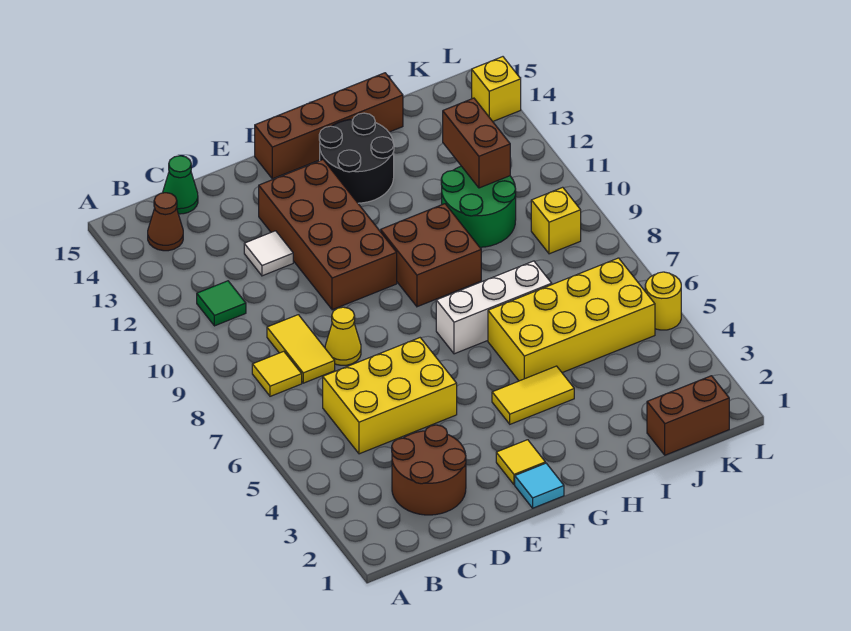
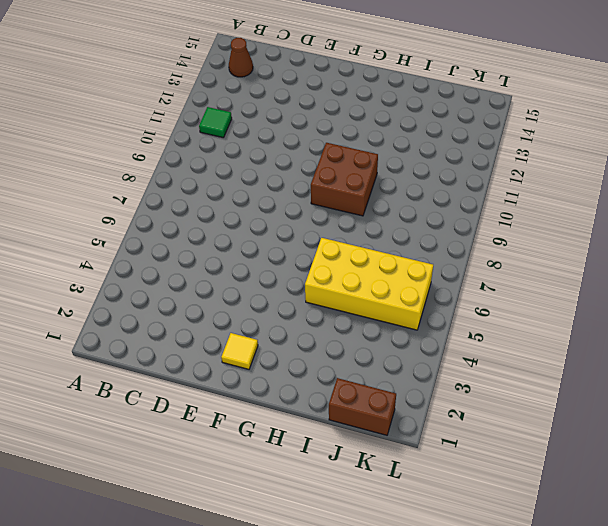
none -> yellow tile B8 level 1
none -> brown round brick C2:D3 level 1
none -> yellow brick C5:E6 level 1

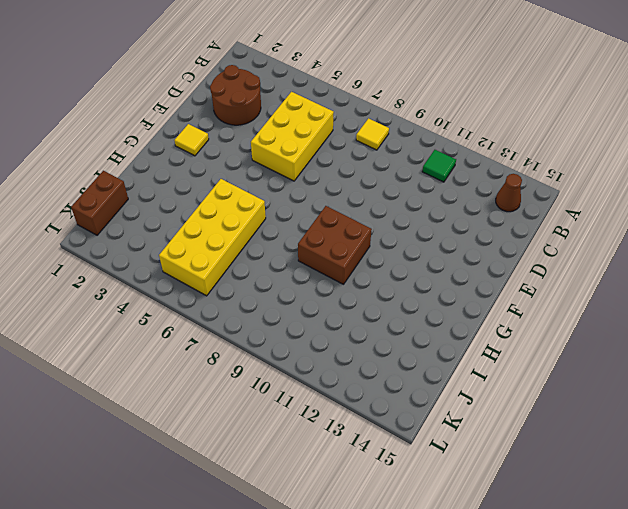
none -> yellow tile C8:C9 level 1
none -> green cone C15 level 1
none -> yellow cone D8 level 1

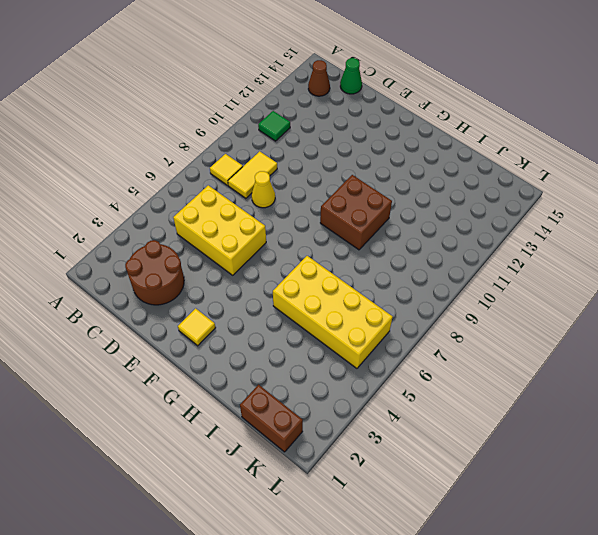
none -> white tile D12 level 1
none -> brown brick E10:F13 level 1
none -> cyan tile F1 level 1

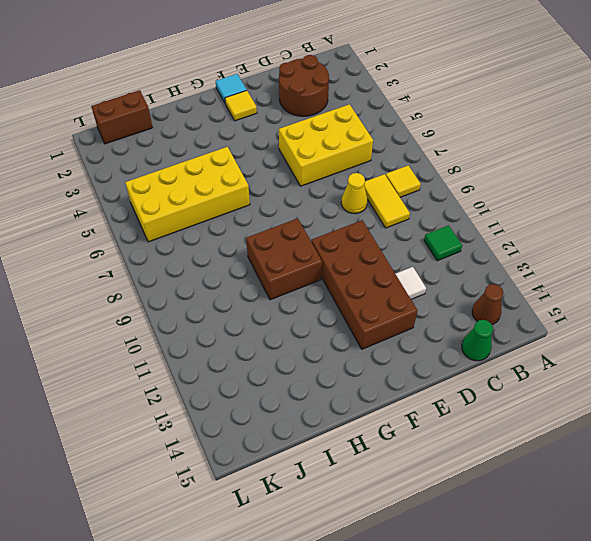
none -> brown brick F15:I15 level 1
none -> yellow tile G4:H4 level 1
none -> white brick G7:I7 level 1

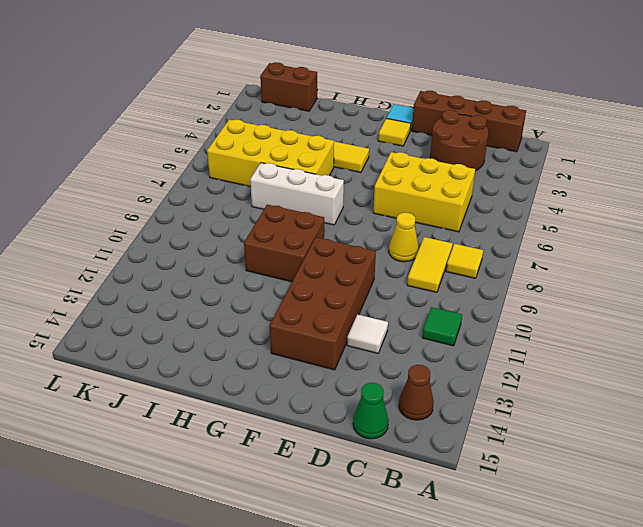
brown brick B1:E1 level 1 -> brown brick F15:I15 level 1
none -> black round brick G13:H14 level 1
none -> green round brick I10:J11 level 1
none -> yellow brick K9 level 1

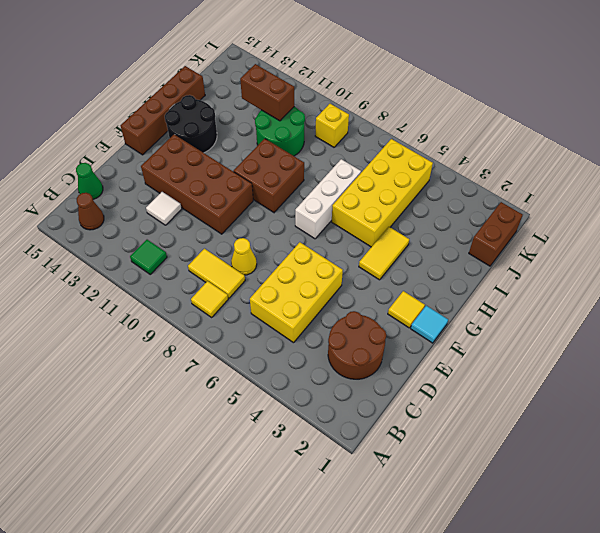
none -> yellow round brick L5 level 1
none -> yellow brick L14 level 1

